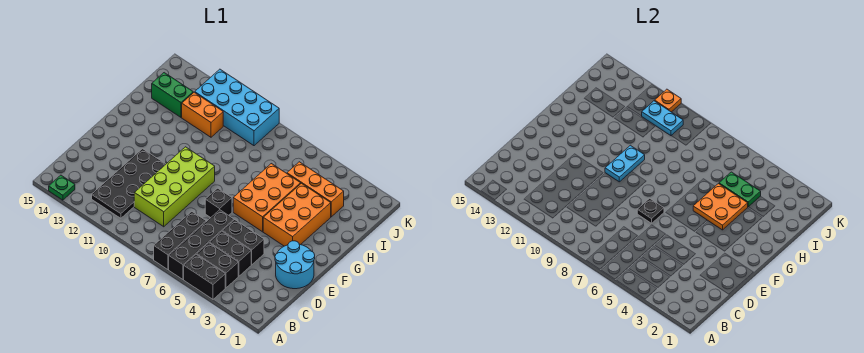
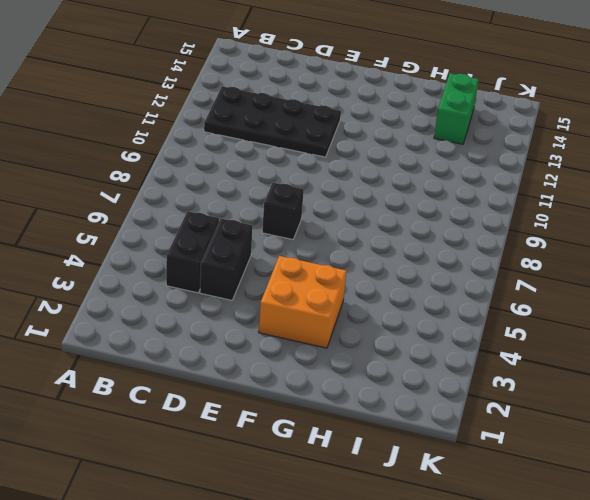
orange brick F3:G4 level 1 -> orange brick F3:H4 level 1
none -> black brick A4:A5 level 1
none -> black brick A6:D6 level 1
none -> black brick A7:C7 level 1

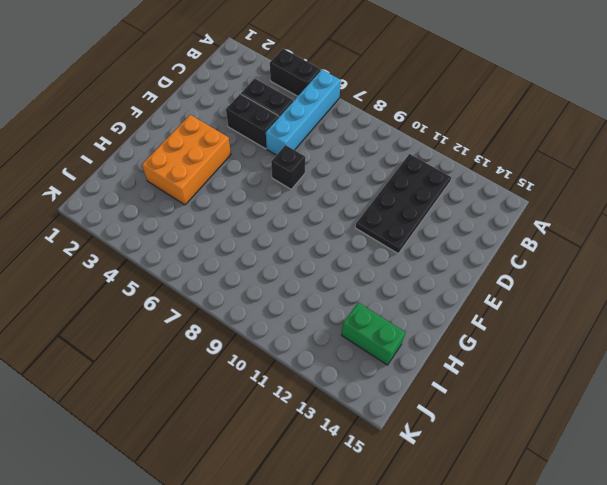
cyan brick A6:D6 level 1 -> black brick A6:D6 level 1
none -> black brick A7:C7 level 1
none -> green plate A14 level 1
none -> black brick B4:B5 level 1

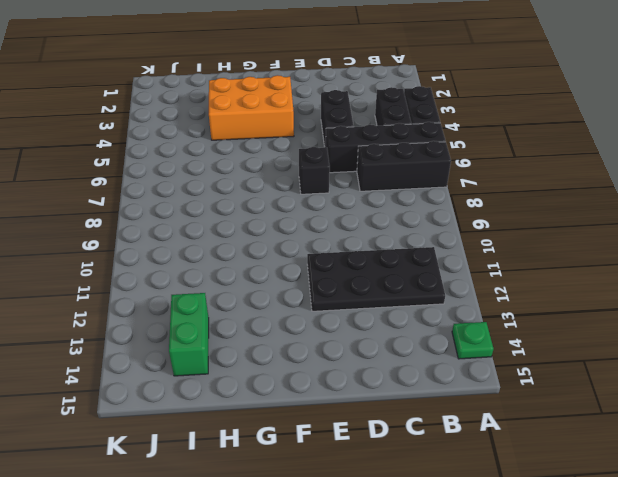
none -> black brick C4:C5 level 1
none -> lime brick C9:F10 level 1
none -> cyan round brick D1:E2 level 1

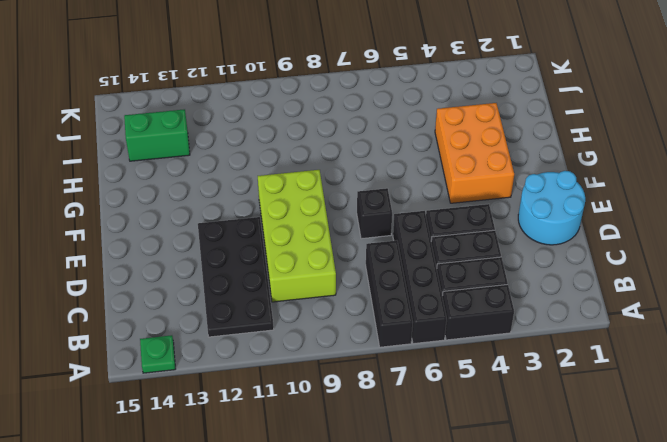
none -> orange brick F5:H6 level 1
none -> orange brick I3:I5 level 1
none -> orange brick I11:I12 level 1

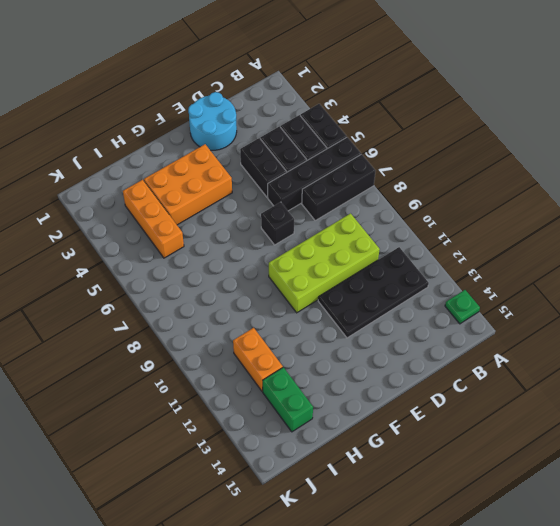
none -> orange brick F5:H6 level 1
none -> cyan brick J9:K12 level 1
none -> black plate E7 level 2

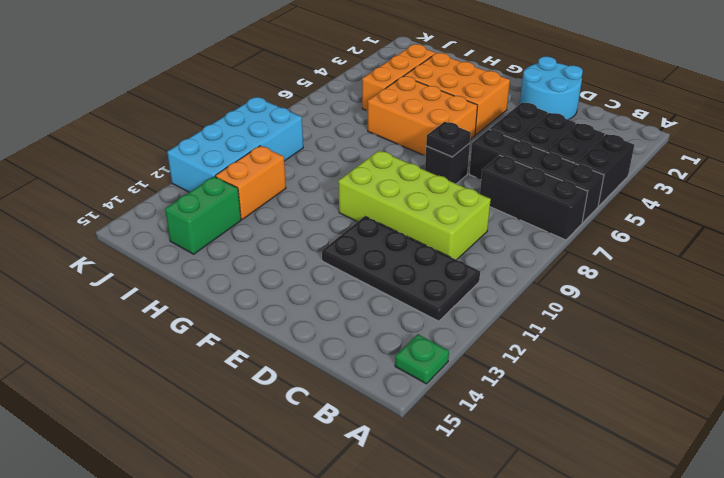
none -> cyan plate F10:G10 level 2
none -> orange plate G4:H5 level 2
none -> green plate I4:I5 level 2

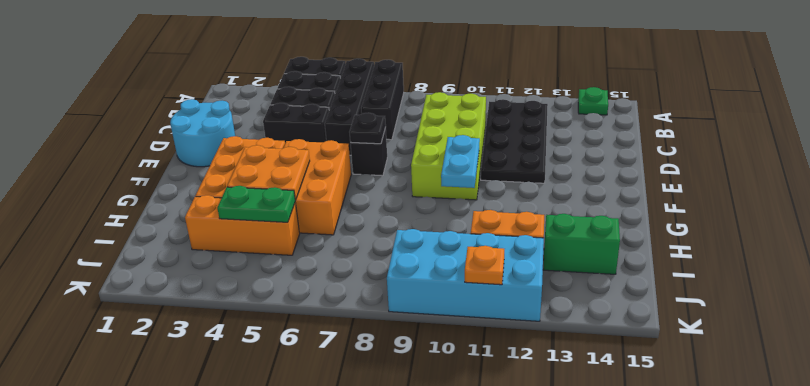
none -> cyan plate J10:J11 level 2

